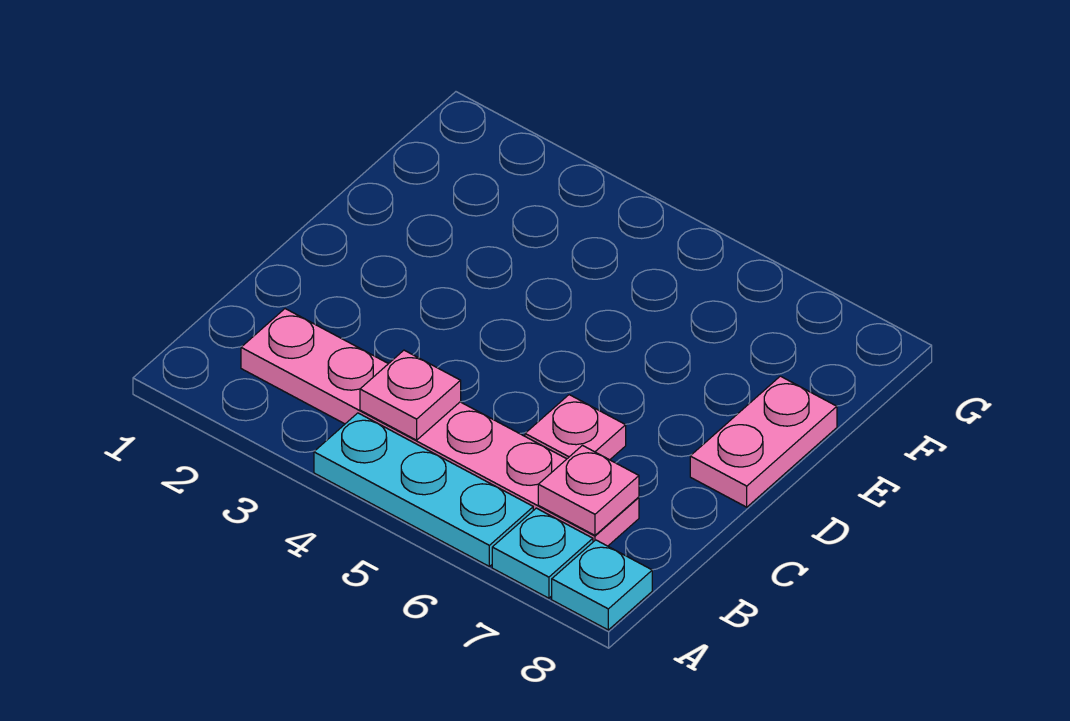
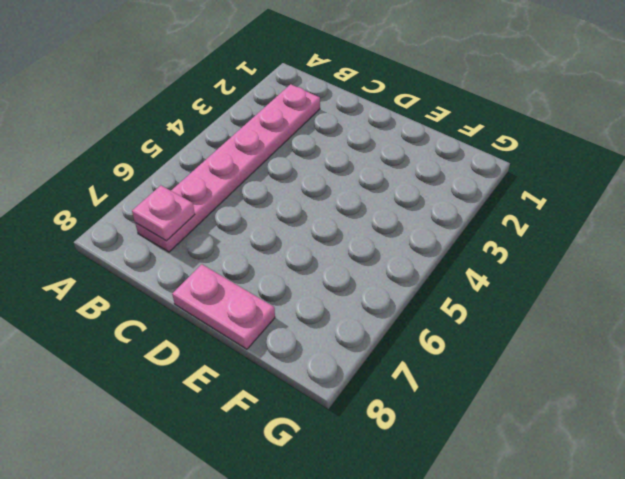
none -> cyan plate A4:A6 level 1
none -> cyan plate A7 level 1

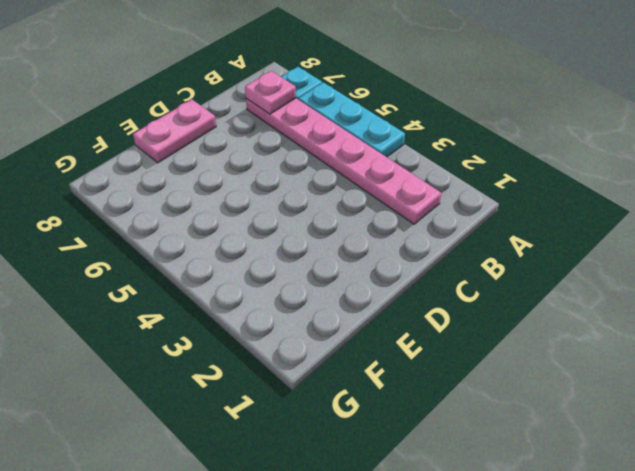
none -> cyan plate A8 level 1
none -> pink plate C6 level 1

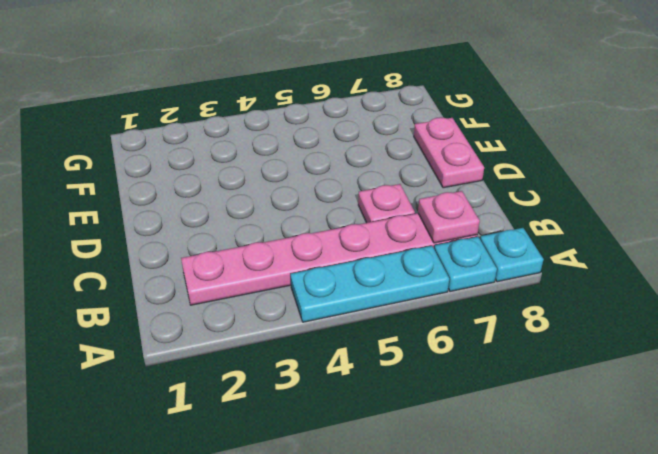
none -> pink plate B4 level 2

